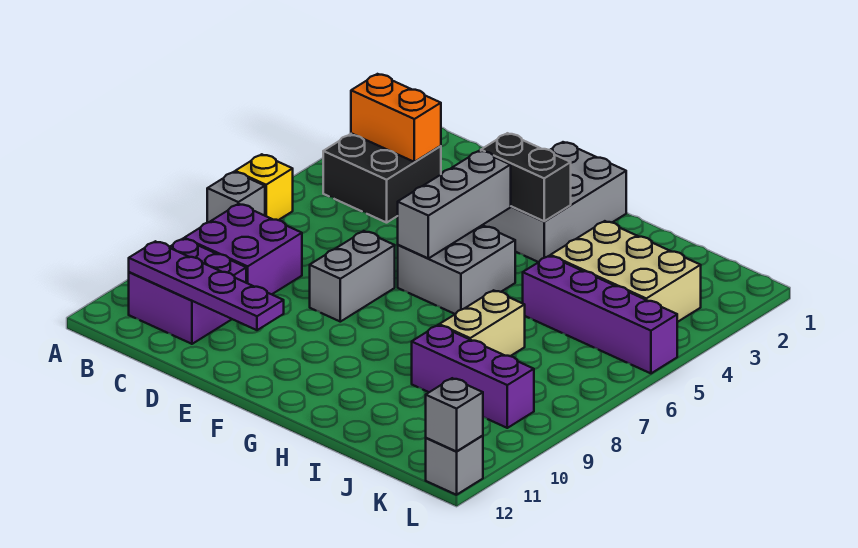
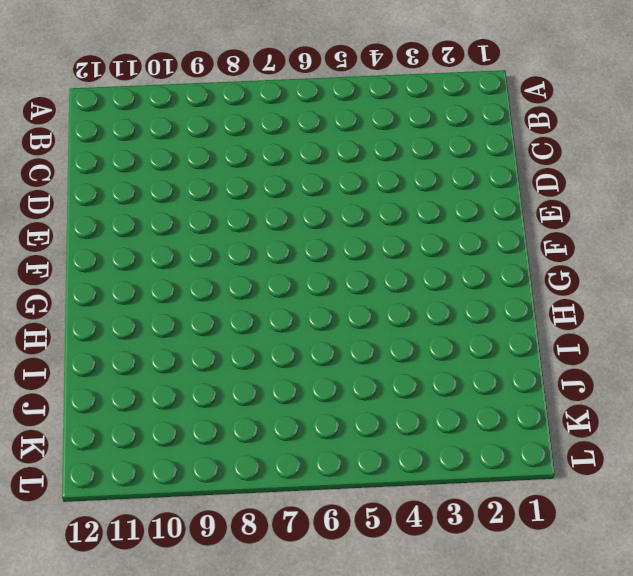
none -> yellow brick A6 level 1
none -> grey brick A7 level 1
none -> black brick B3:C4 level 1

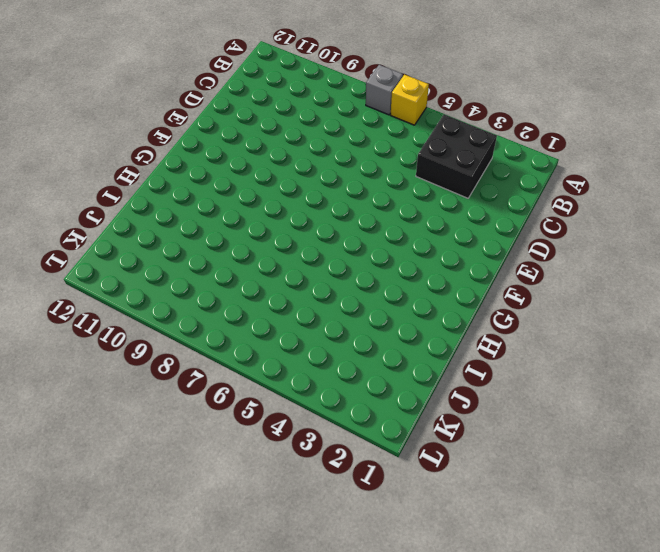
none -> purple brick B8:C9 level 1
none -> purple brick B10:C11 level 1
none -> grey brick E7:E8 level 1

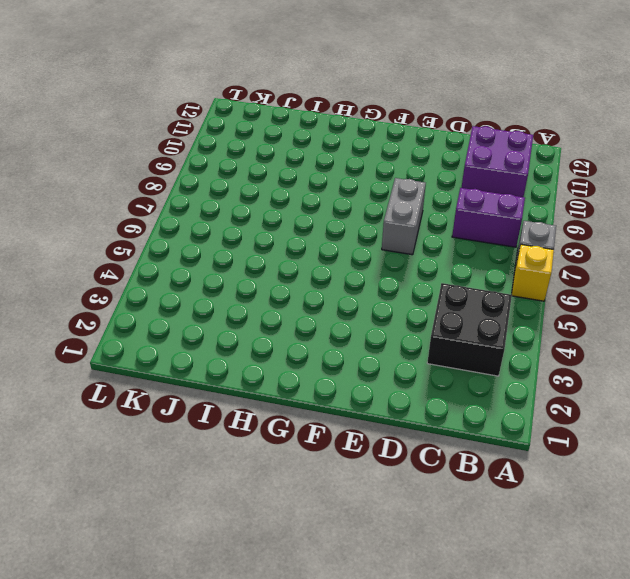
purple brick B8:C8 level 1 -> purple brick B8:C9 level 1
none -> grey brick F1:G3 level 1
none -> grey brick F5:G6 level 1
none -> tan brick I3:K4 level 1

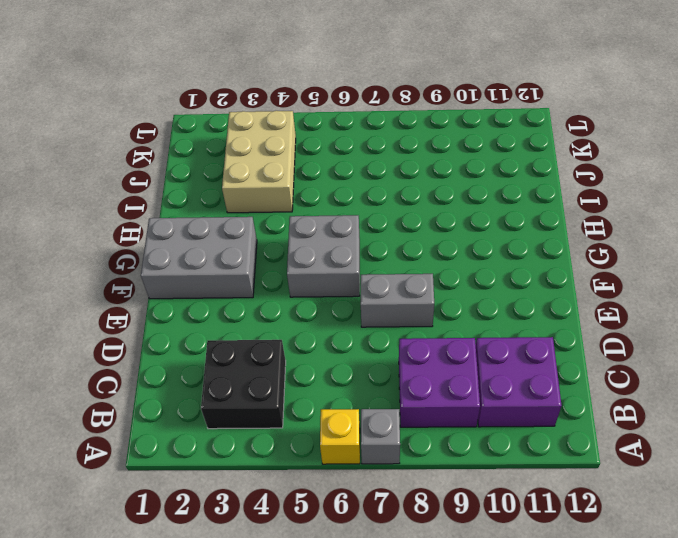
none -> purple brick I5:L5 level 1
none -> tan brick I7:I8 level 1
none -> purple brick I9:K9 level 1

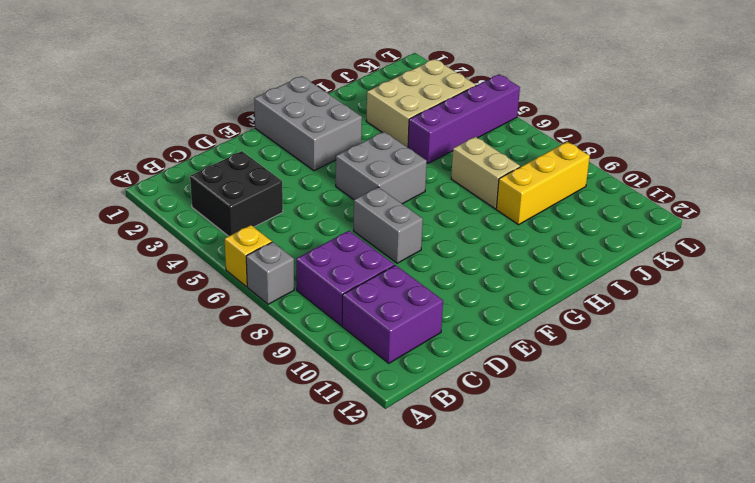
yellow brick I9:K9 level 1 -> purple brick I9:K9 level 1
none -> grey brick L12 level 1
none -> orange brick B3:C3 level 2
none -> purple plate B11:E11 level 2

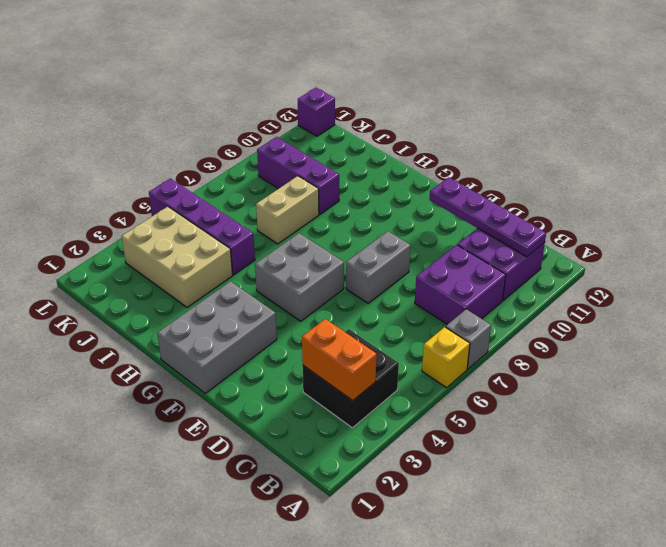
purple brick L12 level 1 -> grey brick L12 level 1
none -> black brick F3:G3 level 2
none -> grey brick F4:F6 level 2
none -> grey brick L12 level 2

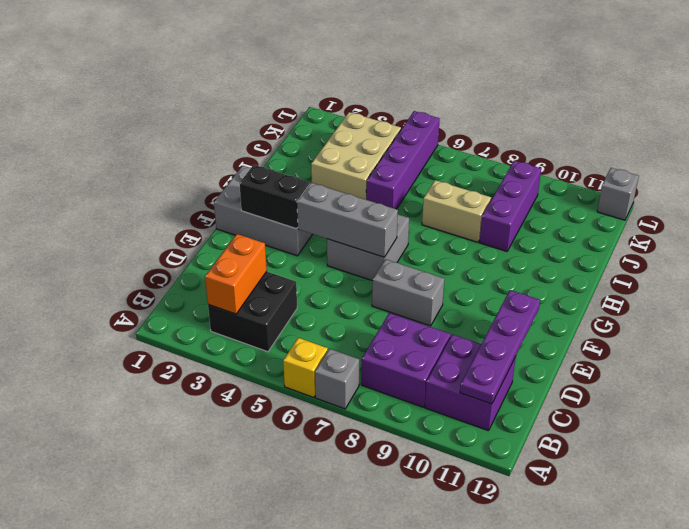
black brick F2:F3 level 2 -> black brick F3:G3 level 2
none -> grey brick L12 level 2

